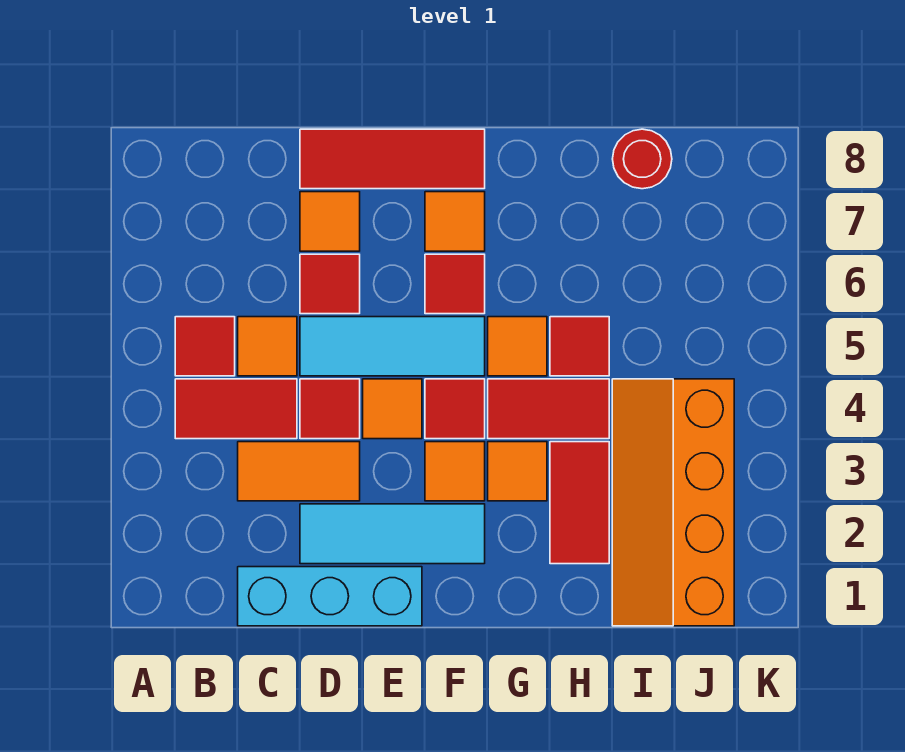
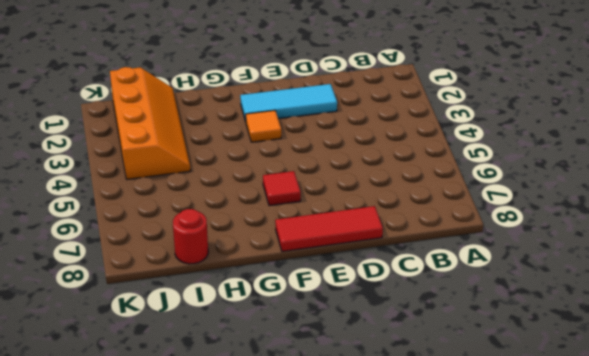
none -> red tile B4:C4 level 1
none -> red tile B5 level 1
none -> cyan brick C1:E1 level 1

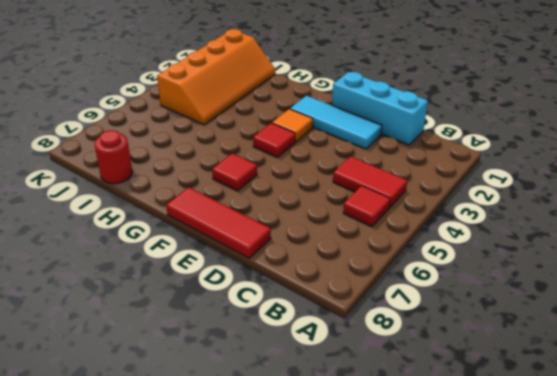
none -> orange tile C3:D3 level 1
none -> orange tile C5 level 1
none -> red tile D4 level 1

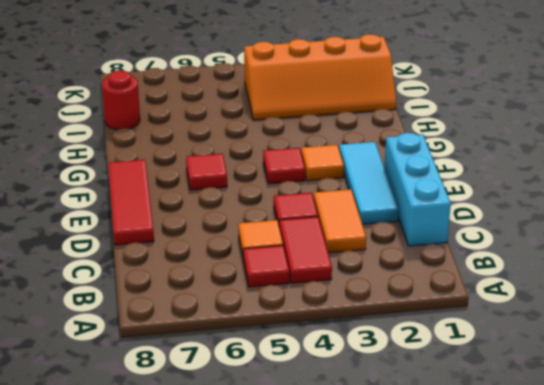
none -> cyan tile D5:F5 level 1
none -> red tile D6 level 1
none -> orange tile D7 level 1

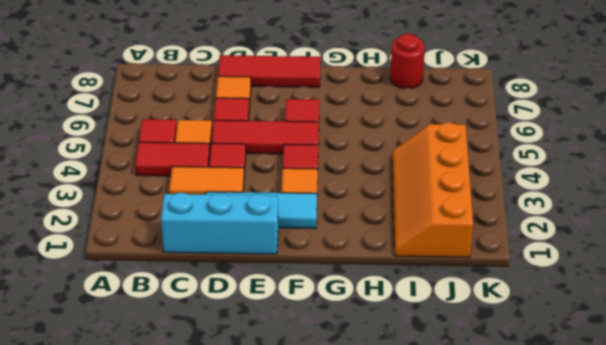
red tile D5:F5 level 1 -> cyan tile D5:F5 level 1
none -> orange tile E4 level 1
none -> orange tile F7 level 1
none -> orange tile G3 level 1

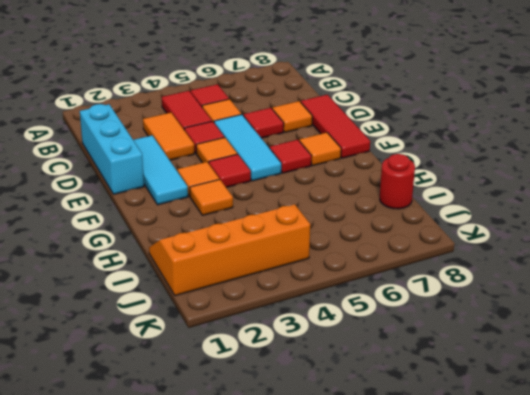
none -> red tile G4:H4 level 1
none -> orange tile G5 level 1
none -> red tile H2:H3 level 1

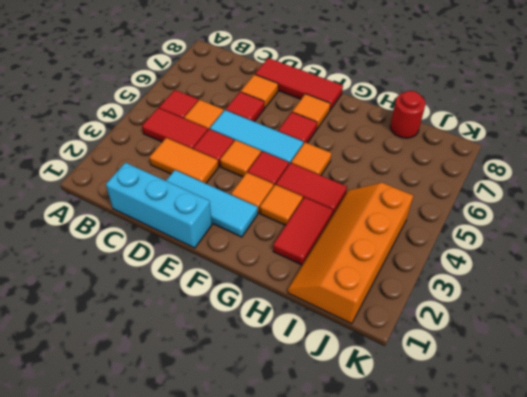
none -> red tile H5 level 1

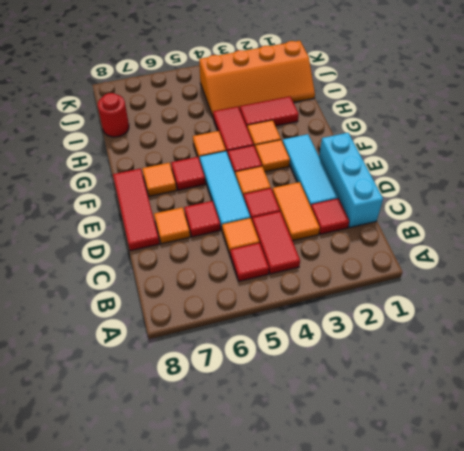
red tile C2 level 1 -> red tile H5 level 1

